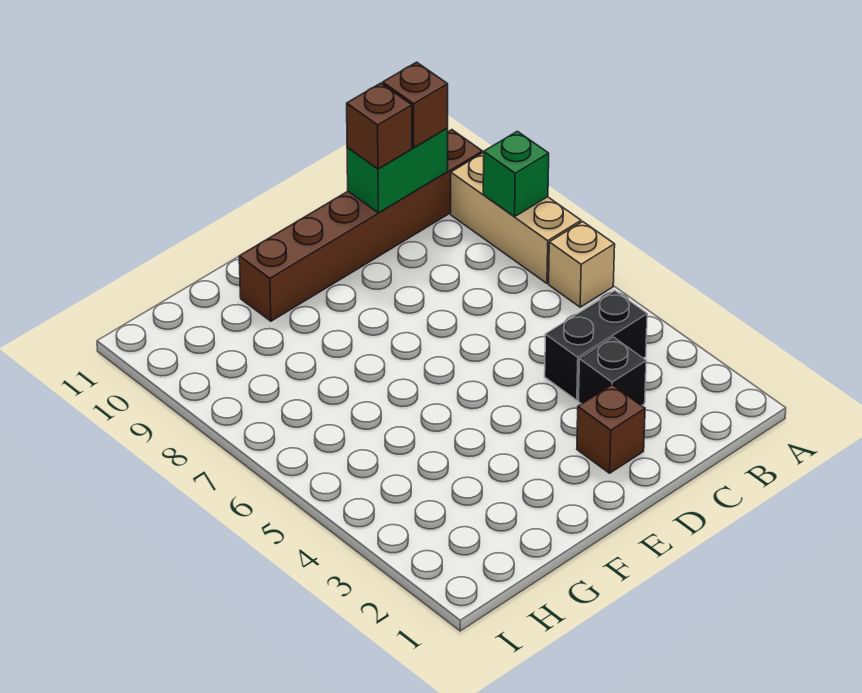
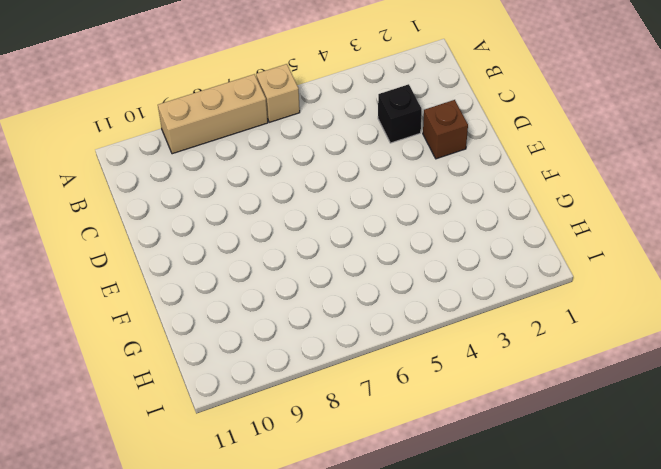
none -> brown brick A10:F10 level 1
none -> black brick B4:C4 level 1

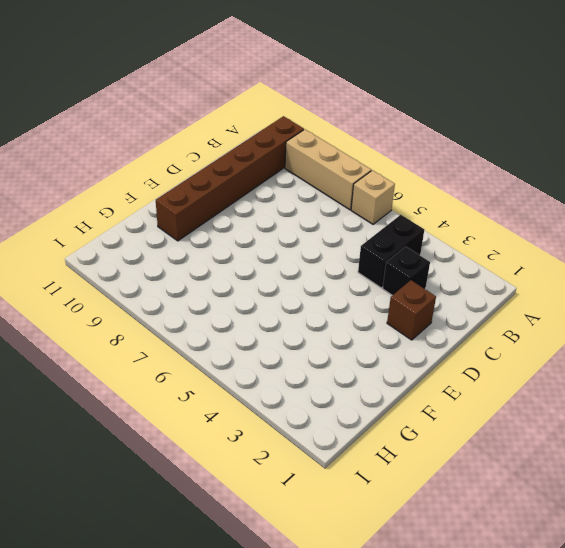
none -> green brick A8 level 2
none -> green brick B10:C10 level 2

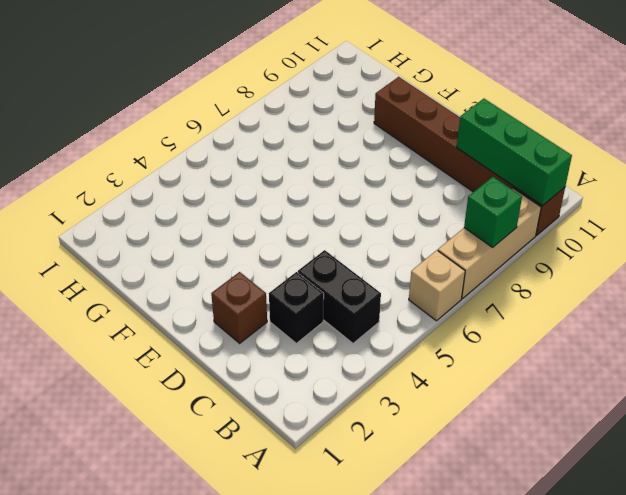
green brick A10:C10 level 2 -> green brick B10:C10 level 2
none -> brown brick B10 level 3
none -> brown brick C10 level 3

